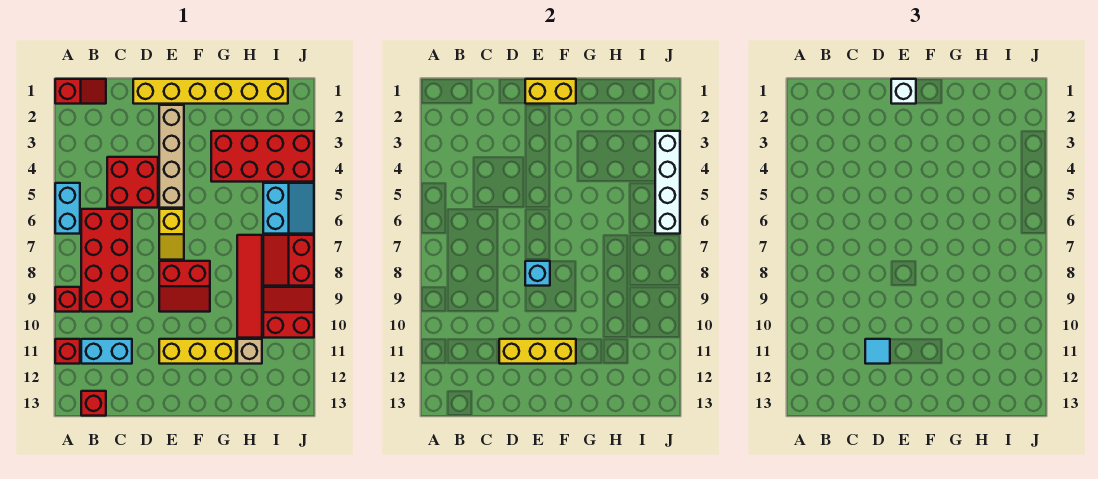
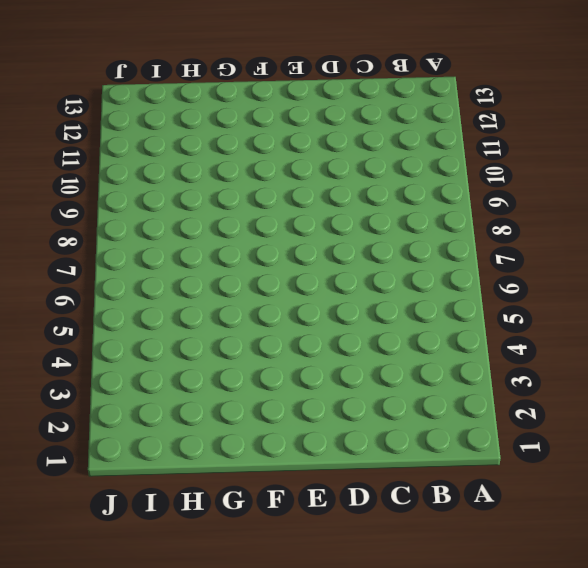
none -> red slope A1:B1 level 1 top A
none -> cyan brick A5:A6 level 1
none -> red brick A9 level 1

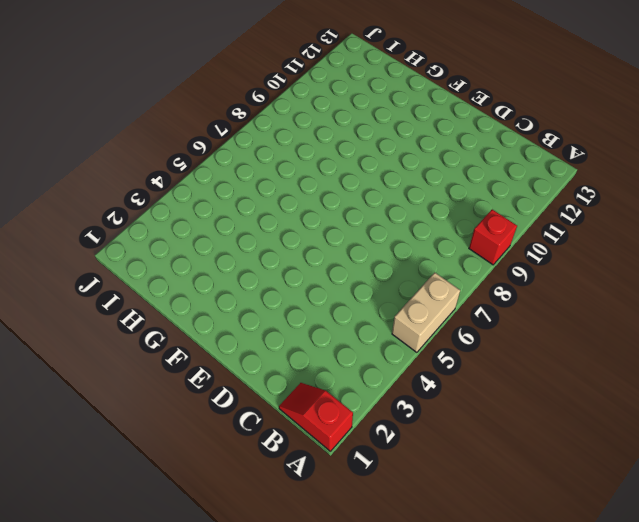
tan brick A5:A6 level 1 -> cyan brick A5:A6 level 1
none -> red brick A11 level 1
none -> red brick B6:C9 level 1
none -> cyan brick B11:C11 level 1

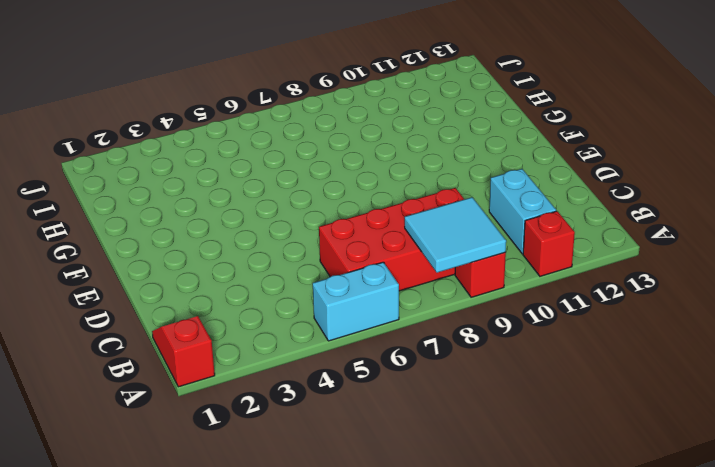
cyan tile A8:B9 level 2 -> none
none -> red brick B13 level 1
none -> red brick C4:D5 level 1
none -> yellow brick D1:I1 level 1

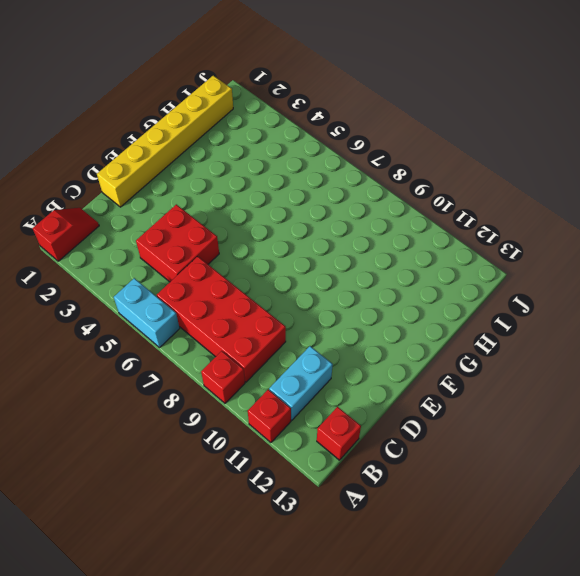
none -> tan brick E2:E5 level 1
none -> yellow slope E6:E7 level 1 top 6
none -> red slope E8:F9 level 1 top 8

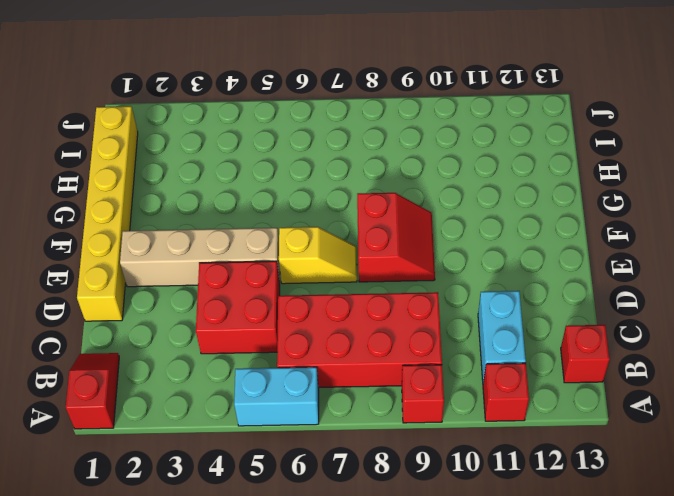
none -> yellow brick E11:G11 level 1
none -> red brick G3:J4 level 1
none -> red tile H7:H10 level 1

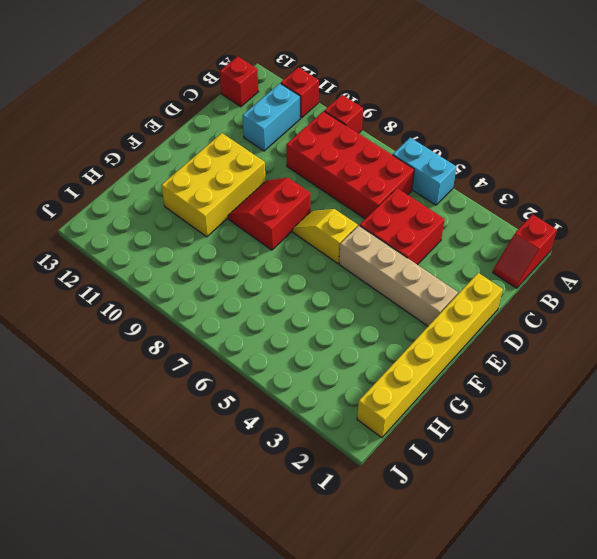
yellow brick E10:G11 level 1 -> yellow brick E11:G11 level 1
none -> red brick G3:J4 level 1
none -> red tile H7:H10 level 1
none -> tan brick H11 level 1

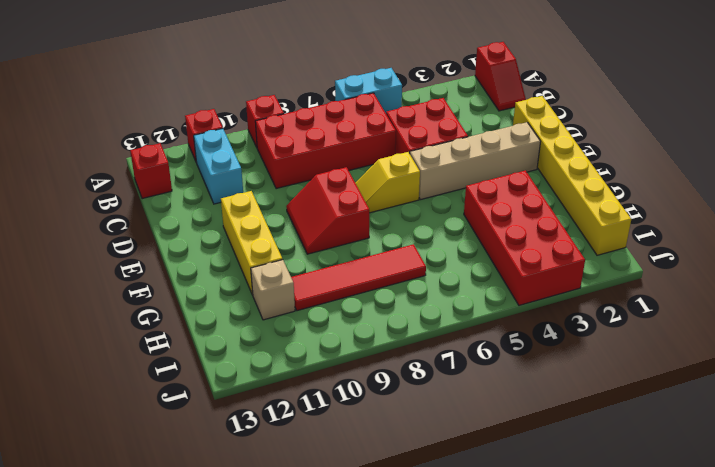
none -> cyan slope I5:J6 level 1 top I
none -> red slope I7:J8 level 1 top J
none -> red slope I9:J10 level 1 top 10

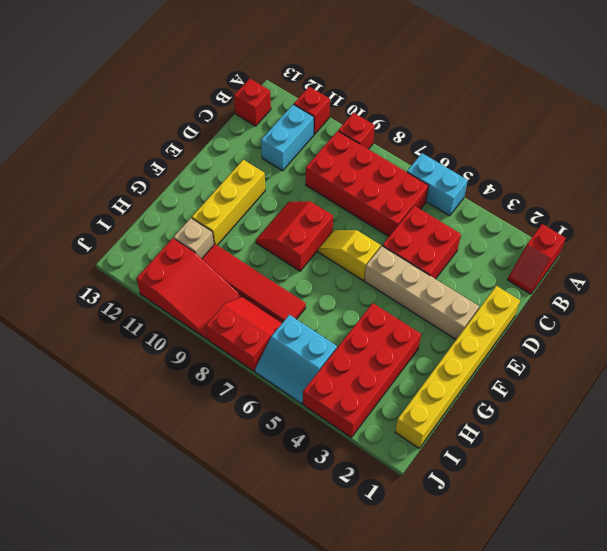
red slope I9:J11 level 1 top 11 -> red slope I9:J10 level 1 top 10
none -> yellow brick D11:F11 level 2
none -> yellow brick E1:F1 level 2
none -> cyan brick E8 level 2

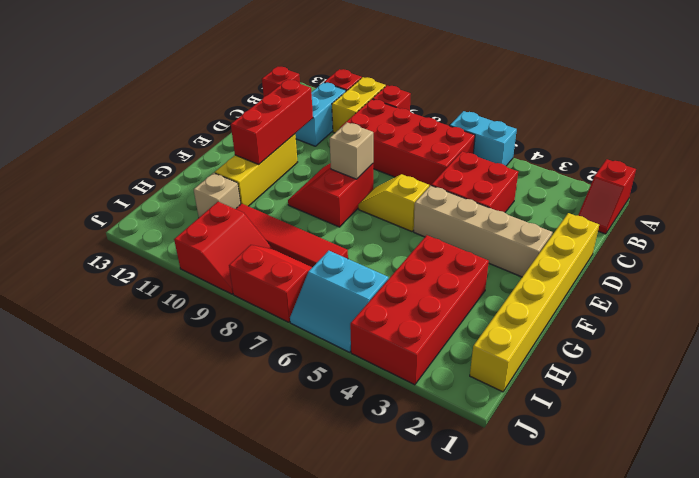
yellow brick A10:B10 level 1 -> yellow brick E1:F1 level 2
red brick D11:F11 level 2 -> yellow brick D11:F11 level 2
tan brick E8 level 2 -> cyan brick E8 level 2
none -> white brick J3:J6 level 2
none -> cyan tile D11 level 3
none -> white brick E1 level 3

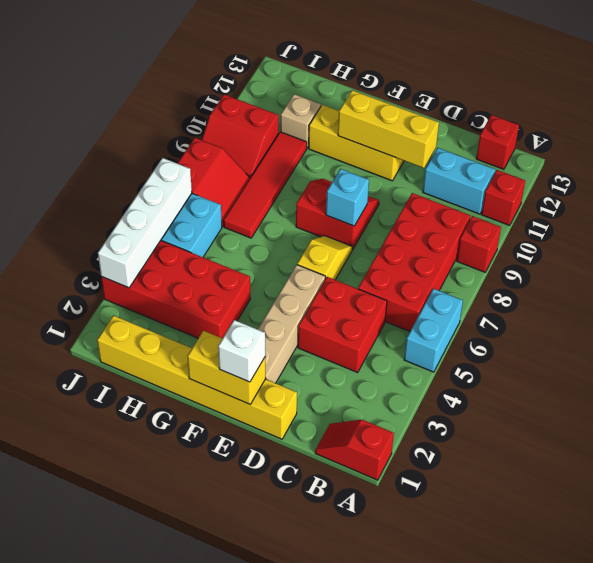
none -> cyan tile D11 level 3

